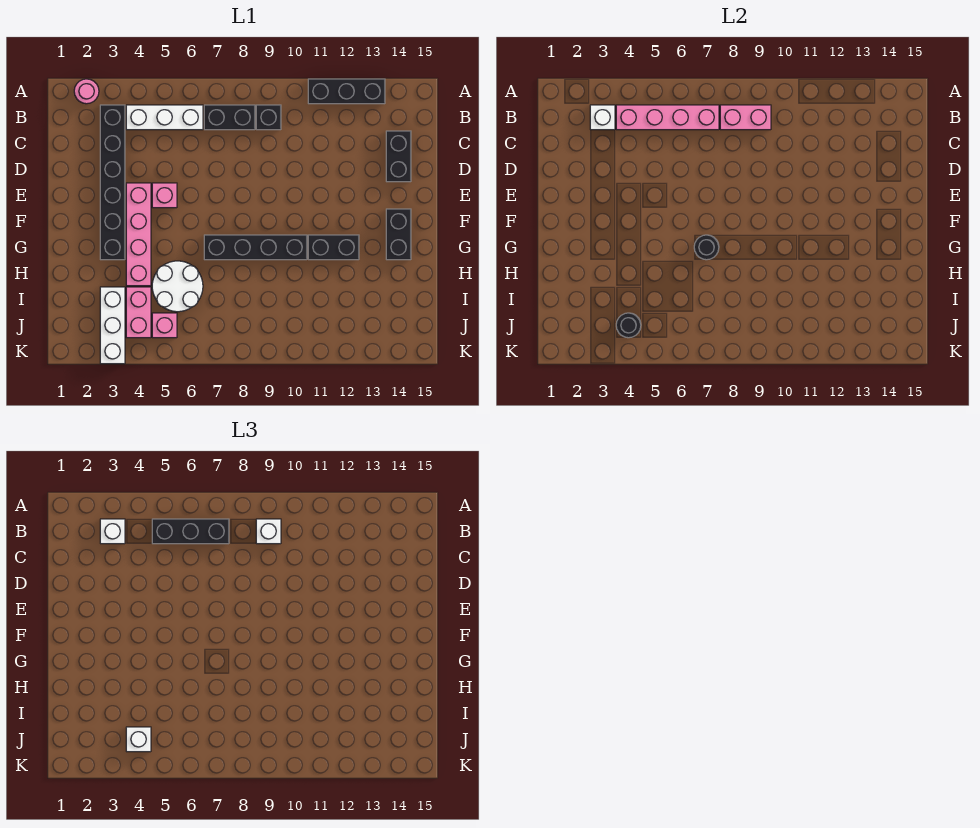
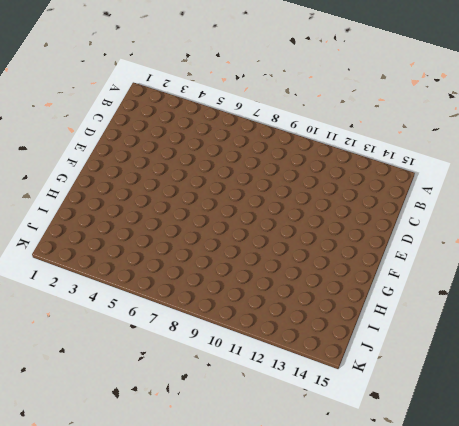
none -> pink round brick A2 level 1
none -> black brick A11:A13 level 1
none -> black brick B3:G3 level 1

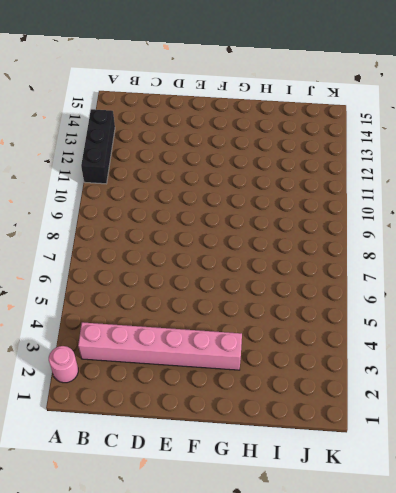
pink brick B3:G3 level 1 -> black brick B3:G3 level 1
none -> white brick B4:B6 level 1
none -> black brick B7:B8 level 1
none -> black brick B9 level 1

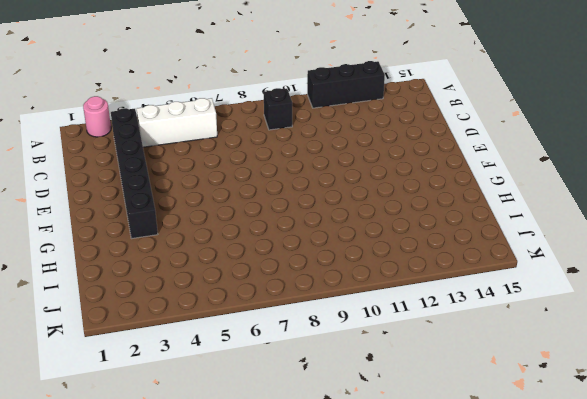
none -> black brick B7:B8 level 1
none -> black brick C14:D14 level 1
none -> pink brick E4:H4 level 1

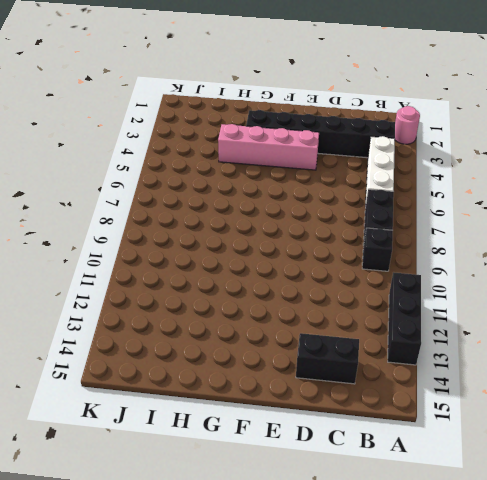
none -> pink brick E5 level 1
none -> black brick F14:G14 level 1
none -> black brick G7:G10 level 1

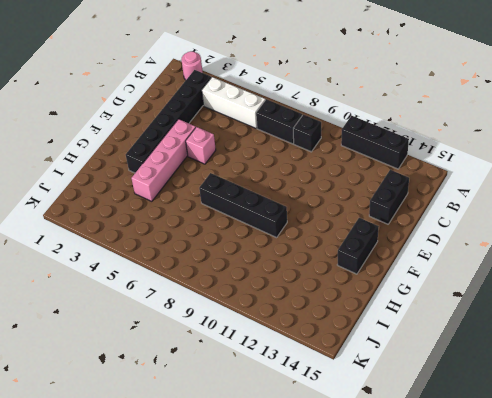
none -> black brick G11:G12 level 1
none -> white round brick H5:I6 level 1
none -> white brick I3:K3 level 1

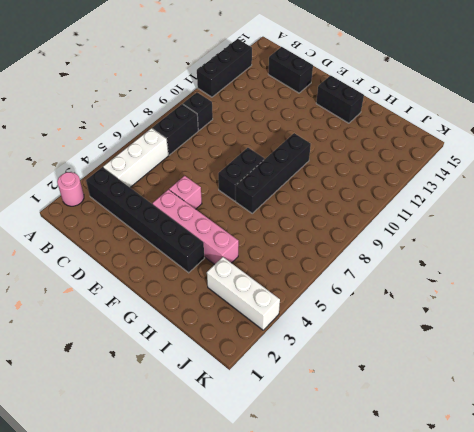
black brick F7:F8 level 1 -> black brick G11:G12 level 1
none -> white round brick H5:I6 level 1
none -> pink brick I4:J4 level 1
none -> pink brick J5 level 1

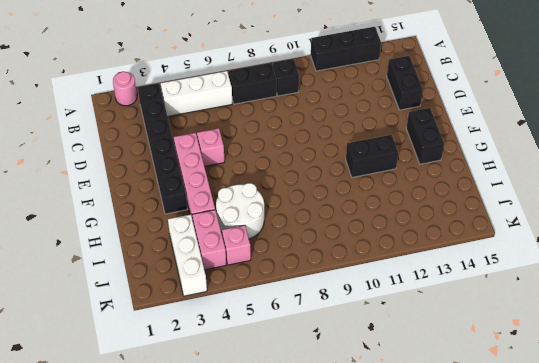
none -> black brick G7:G10 level 1
none -> white brick B3 level 2
none -> pink brick B4:B7 level 2

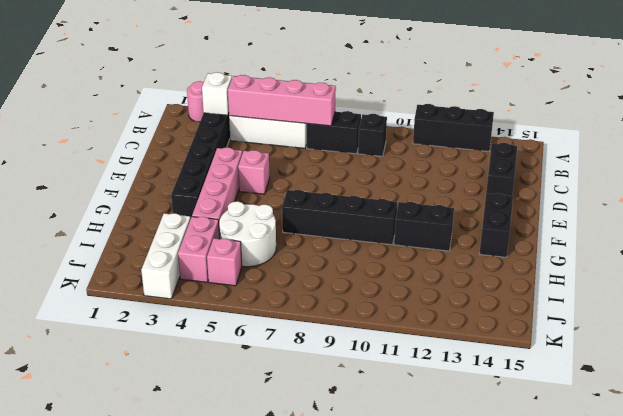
none -> pink brick B8:B9 level 2
none -> black round brick G7 level 2
none -> black round brick J4 level 2

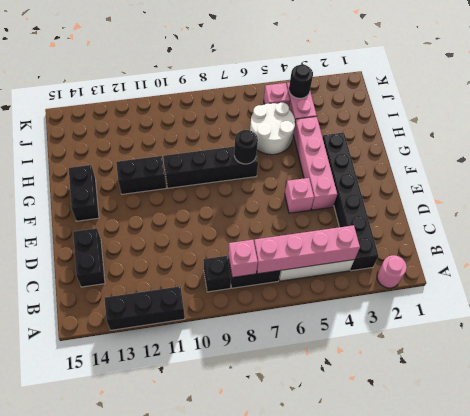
pink brick B8 level 2 -> pink brick B8:B9 level 2
none -> white brick I3:K3 level 1
none -> white brick B3 level 2
none -> white brick B3 level 3

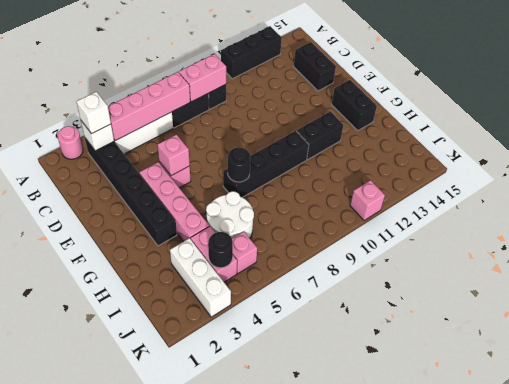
pink brick E5 level 2 -> none
pink brick K11 level 1 -> none
none -> black brick B5:B7 level 3
none -> white brick B9 level 3
none -> white brick J4 level 3

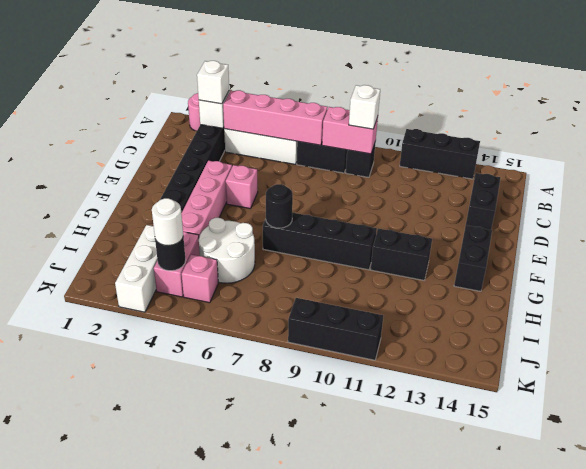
white round brick J4 level 3 -> white brick J4 level 3
black brick K9:K11 level 1 -> black brick B5:B7 level 3

